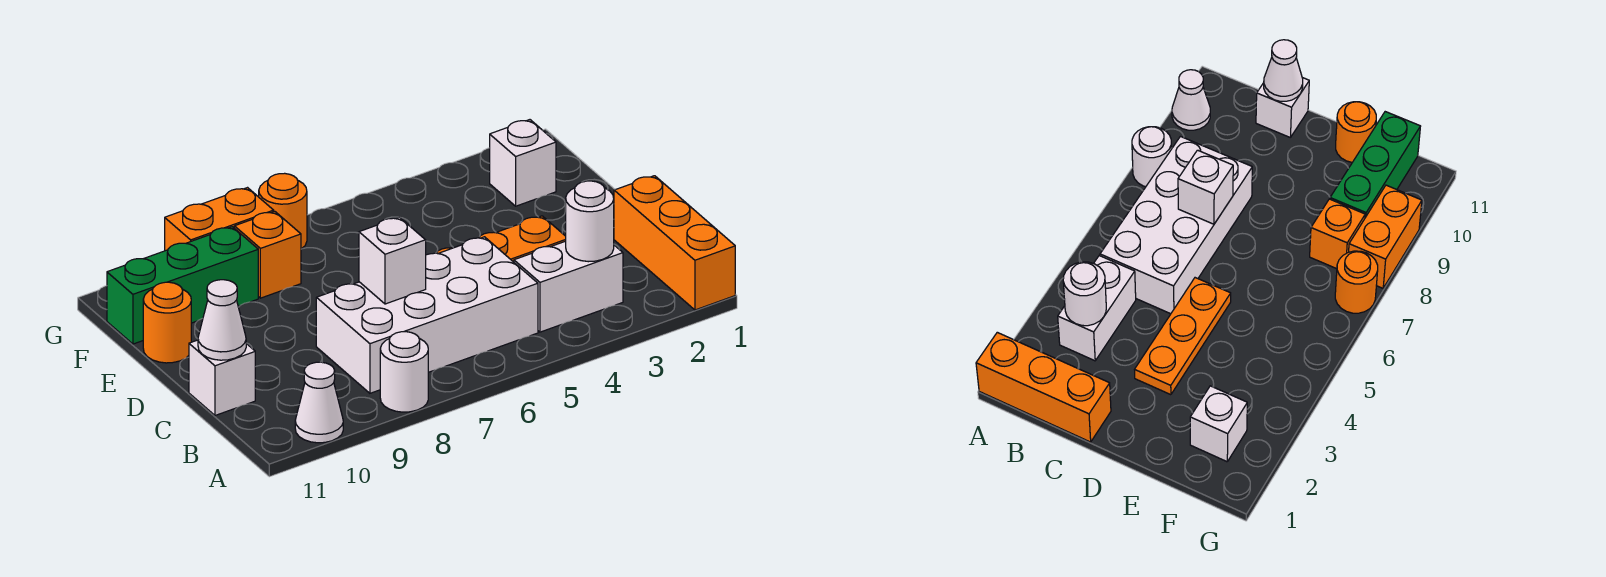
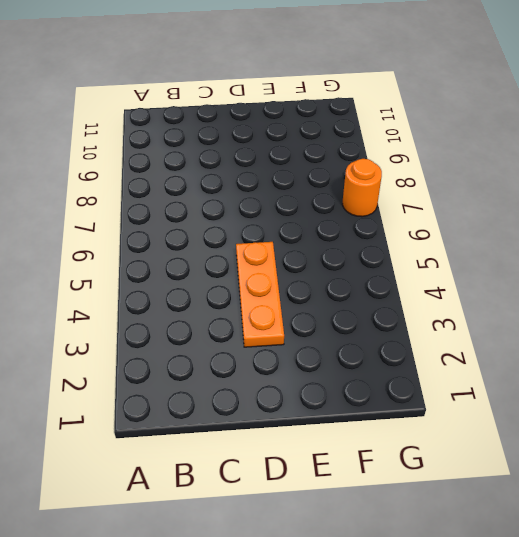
none -> orange brick A1:C1 level 1
none -> white round brick A8 level 1
none -> white cone A10 level 1

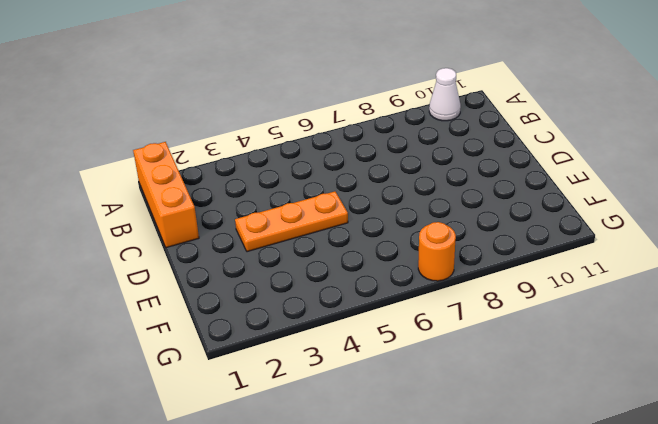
none -> white round brick A8 level 1
none -> white brick B3:B4 level 1
none -> white brick B5:C8 level 1

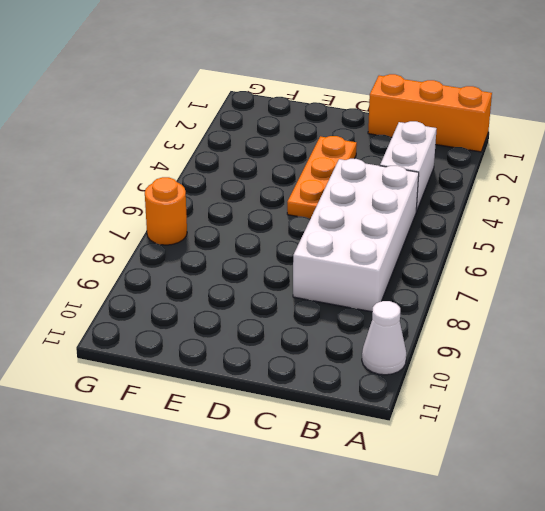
none -> white round brick A8 level 1
none -> white brick C11 level 1
none -> orange round brick E11 level 1

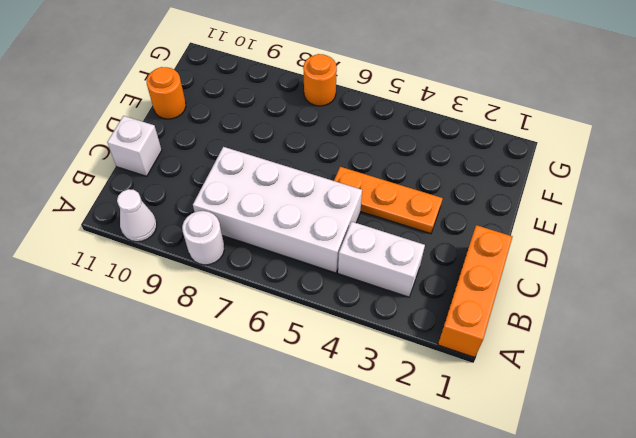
none -> white brick F2 level 1
none -> orange brick F8 level 1
none -> green brick F9:F11 level 1

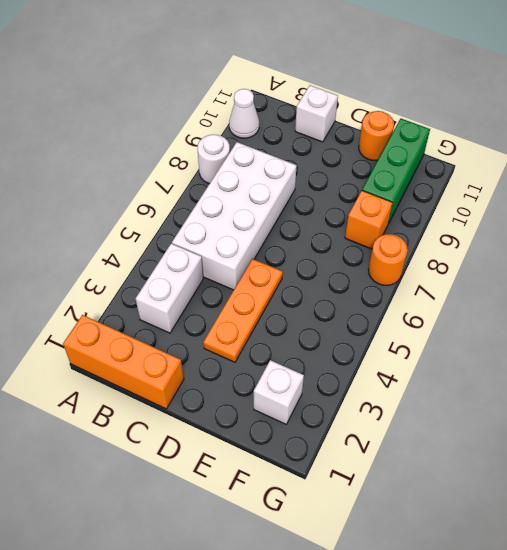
none -> orange brick G8:G9 level 1
none -> white round brick B3 level 2
none -> white brick C7 level 2

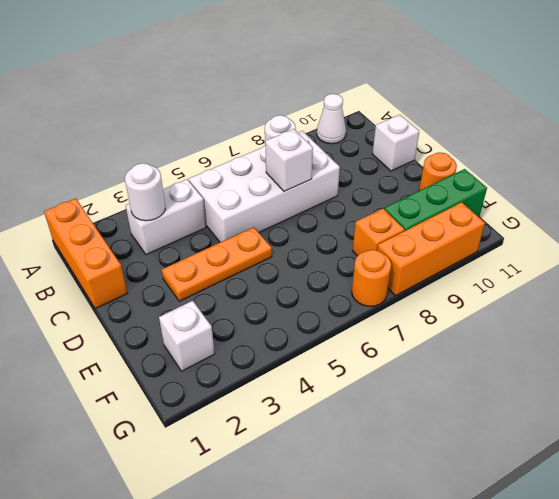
orange brick G8:G10 level 1 -> orange brick G8:G9 level 1
none -> white cone C11 level 2

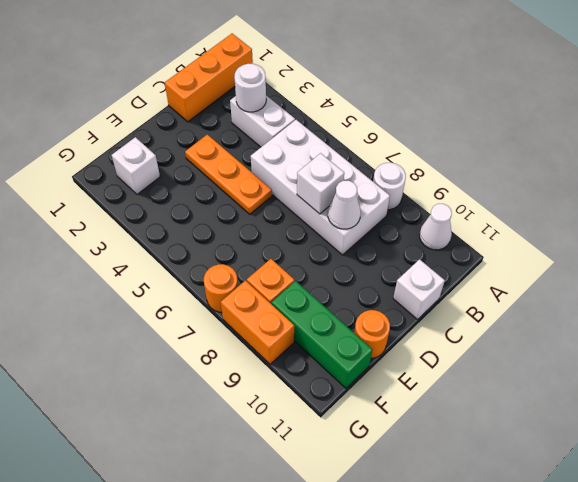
white cone C8 level 2 -> white cone C11 level 2

